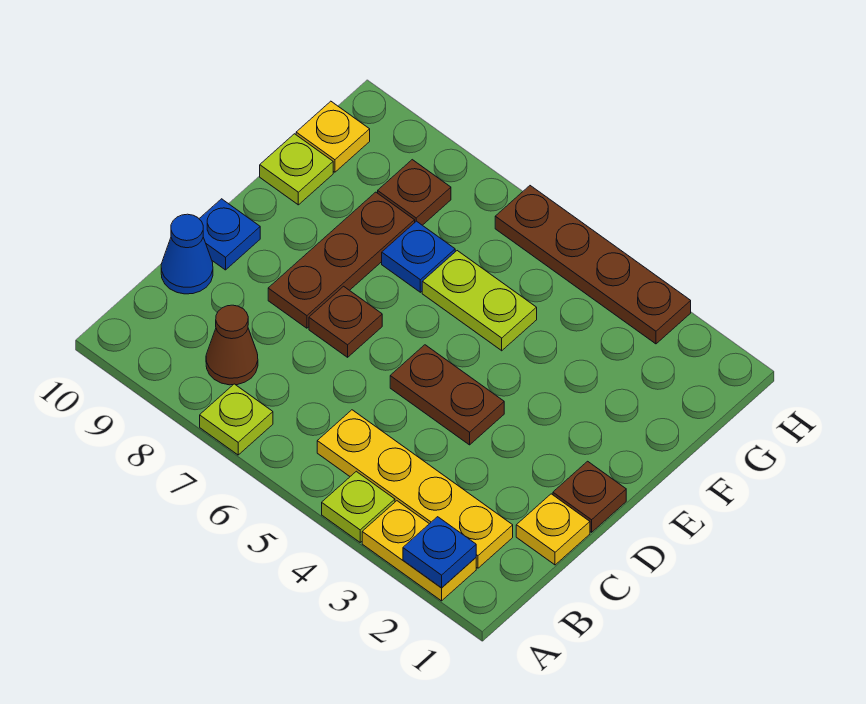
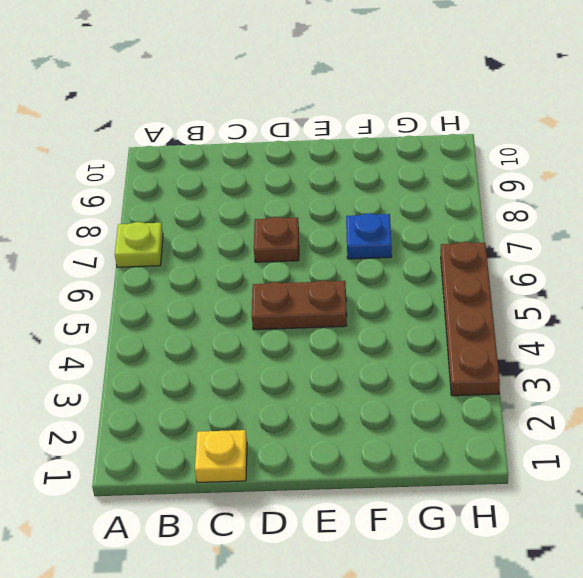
brown plate D5:E5 level 1 -> brown plate D4:D5 level 1
none -> yellow plate A2:A3 level 1
none -> lime plate A4 level 1
none -> yellow plate B2:B5 level 1

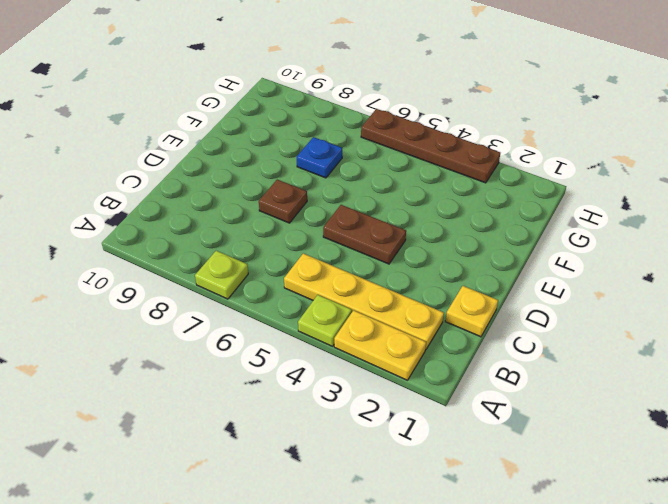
none -> brown cone B8 level 1
none -> blue cone C10 level 1
none -> brown plate D1 level 1

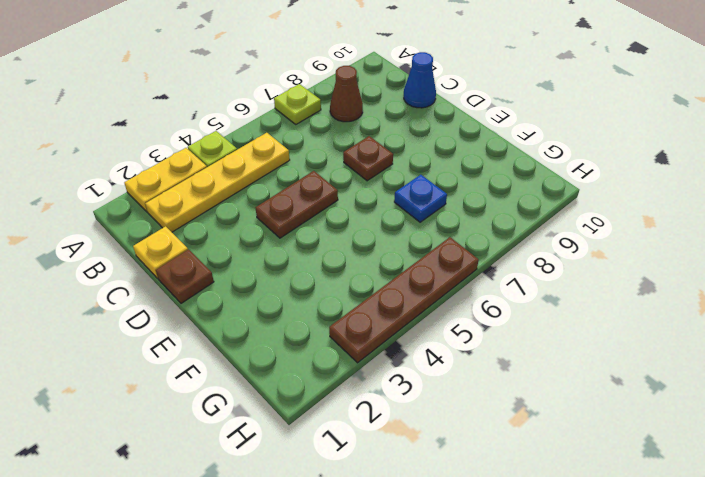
none -> brown plate D8:F8 level 1
none -> blue plate D10 level 1
none -> lime plate F5:F6 level 1

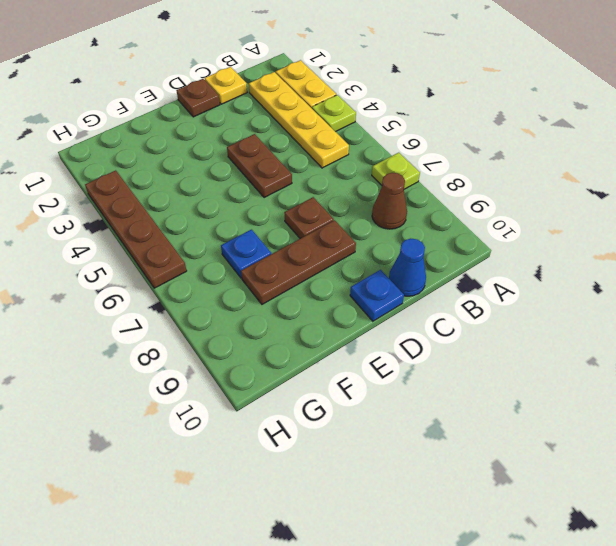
none -> lime plate F5:F6 level 1
none -> lime plate F10 level 1
none -> brown plate G8 level 1

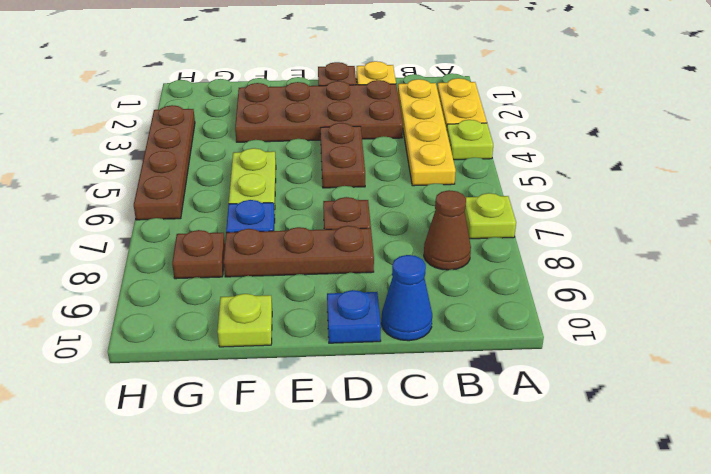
brown plate C2:F3 level 1 -> none
none -> yellow plate G10 level 1
none -> blue plate A2 level 2

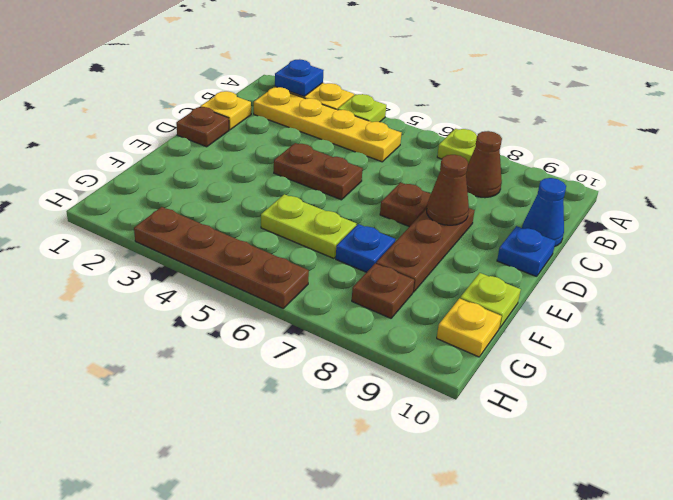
brown cone D8 level 2 -> none

